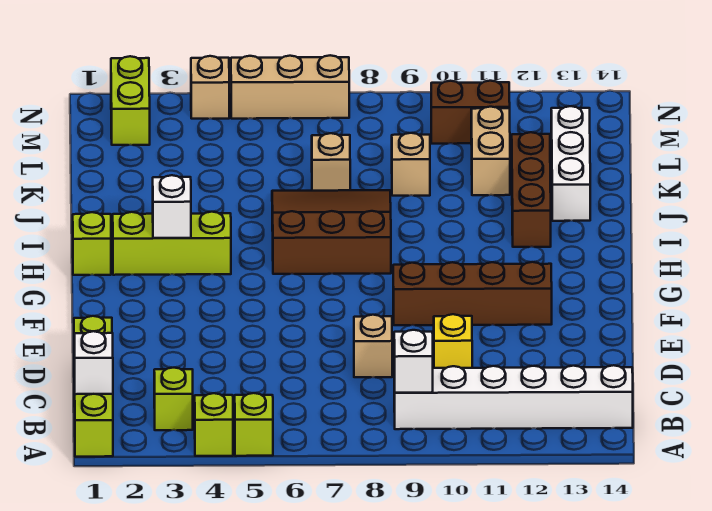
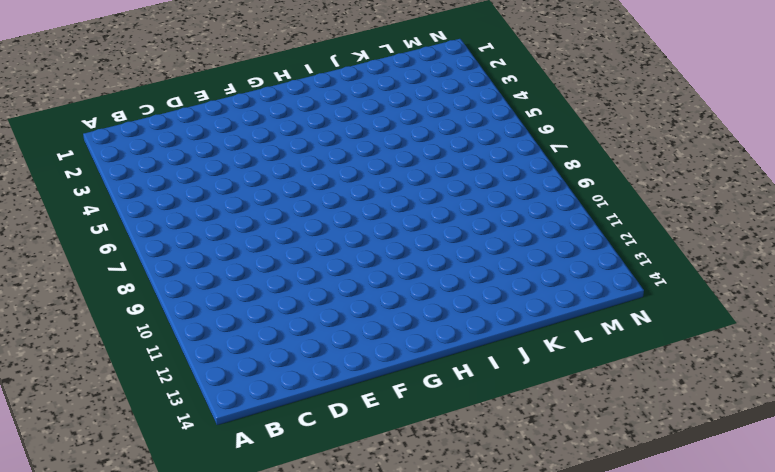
none -> lime brick A1:D1 level 1
none -> lime brick A4 level 1
none -> lime brick A5 level 1

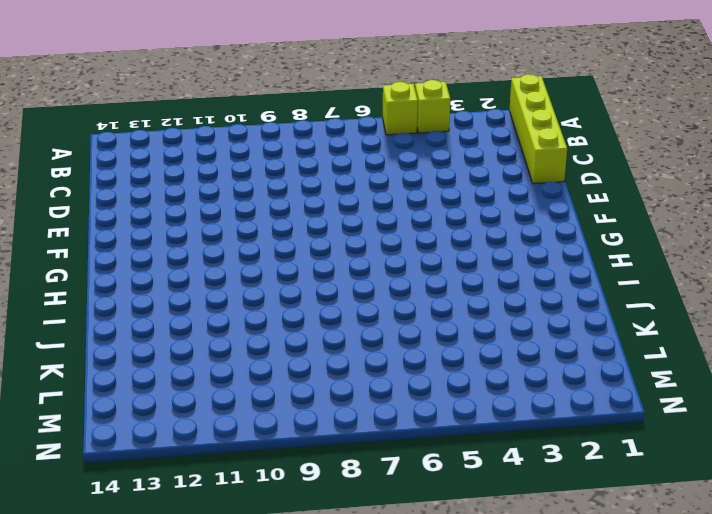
none -> lime brick B3 level 1
none -> white brick B9:B14 level 1
none -> tan brick D8 level 1

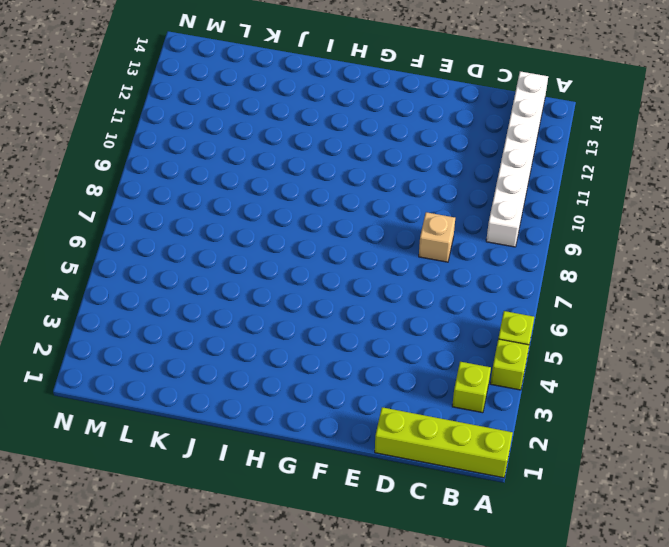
none -> yellow brick D10 level 1
none -> brown brick F9:F12 level 1
none -> lime brick H1 level 1

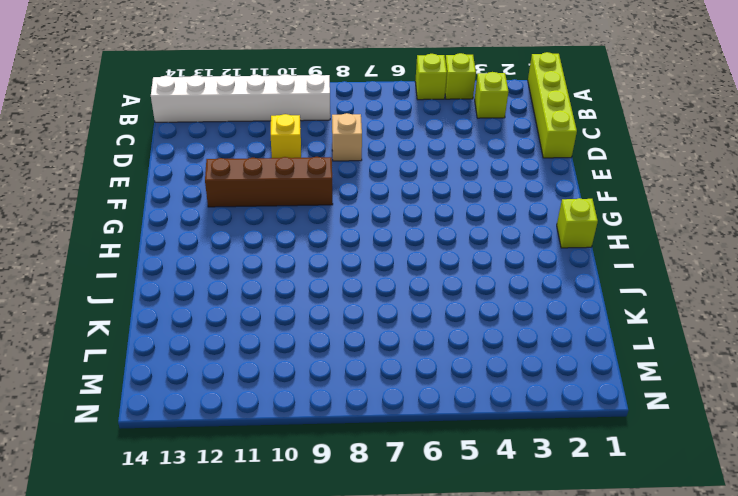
none -> lime brick H2:H4 level 1
none -> brown slope H6:J8 level 1 top H
none -> brown brick I12:K12 level 1

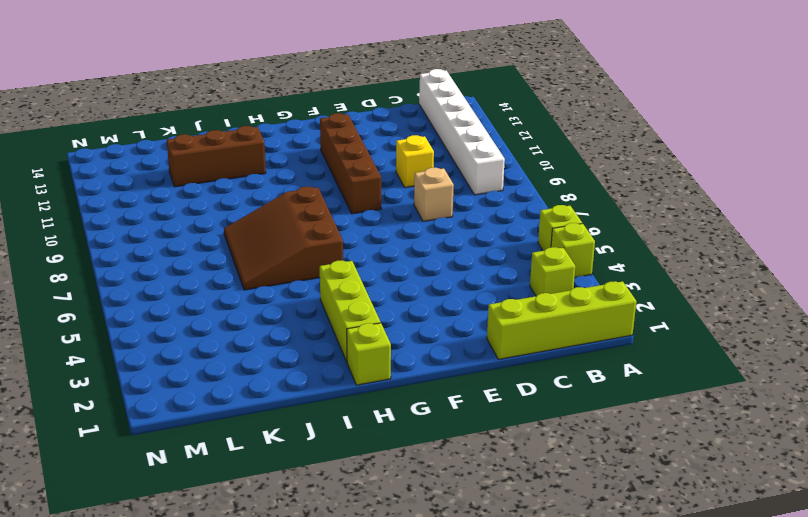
none -> white brick J13:L13 level 1
none -> tan brick K7 level 1
none -> tan brick K9 level 1

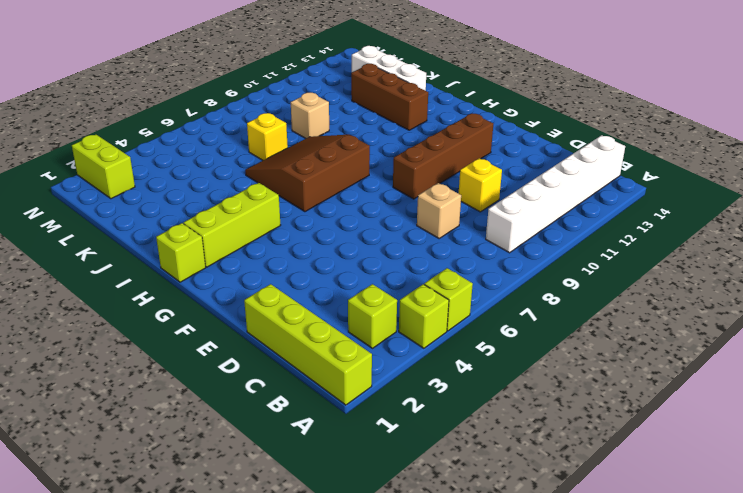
yellow brick K7 level 1 -> tan brick K7 level 1
none -> tan brick K11:L11 level 1
none -> brown brick M10:M11 level 1
none -> tan brick N4 level 1

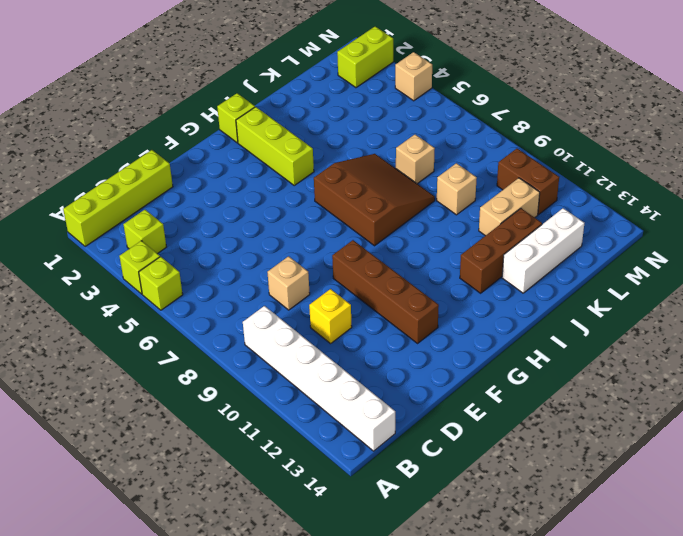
none -> tan brick N5:N7 level 1
none -> white brick B1 level 2
none -> white brick B9 level 2

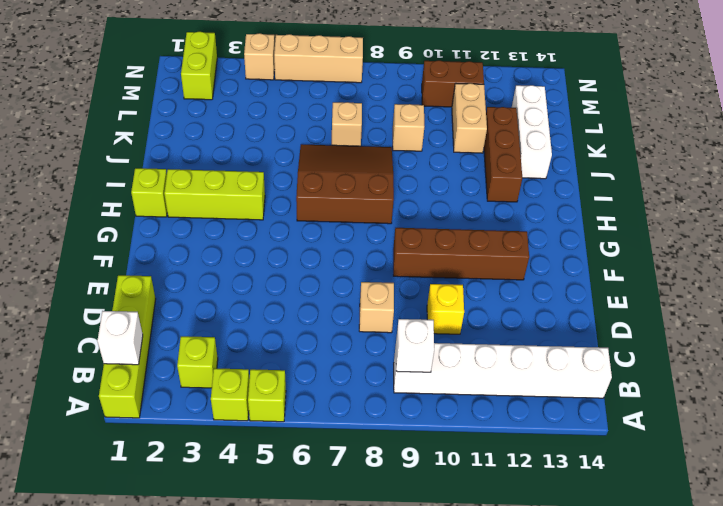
none -> white brick H3 level 2

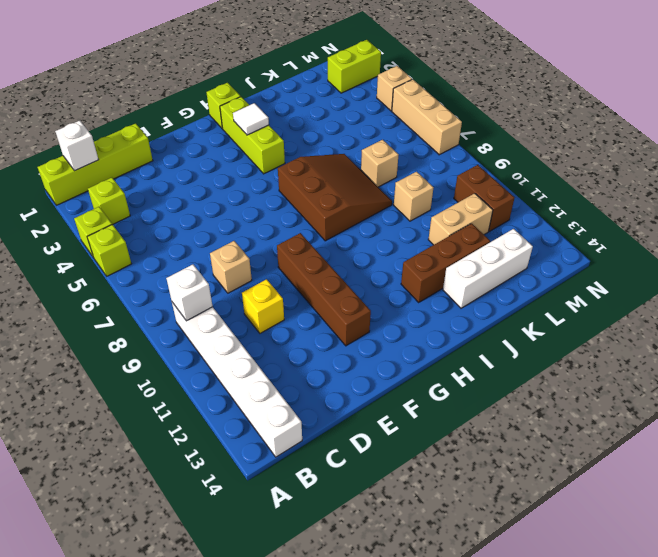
white tile H3 level 2 -> white brick H3 level 2

